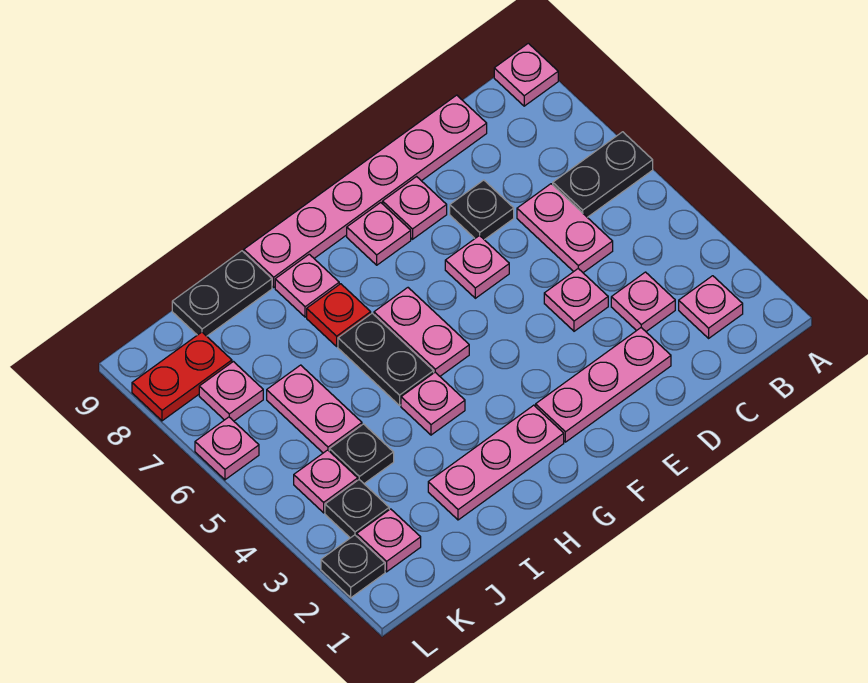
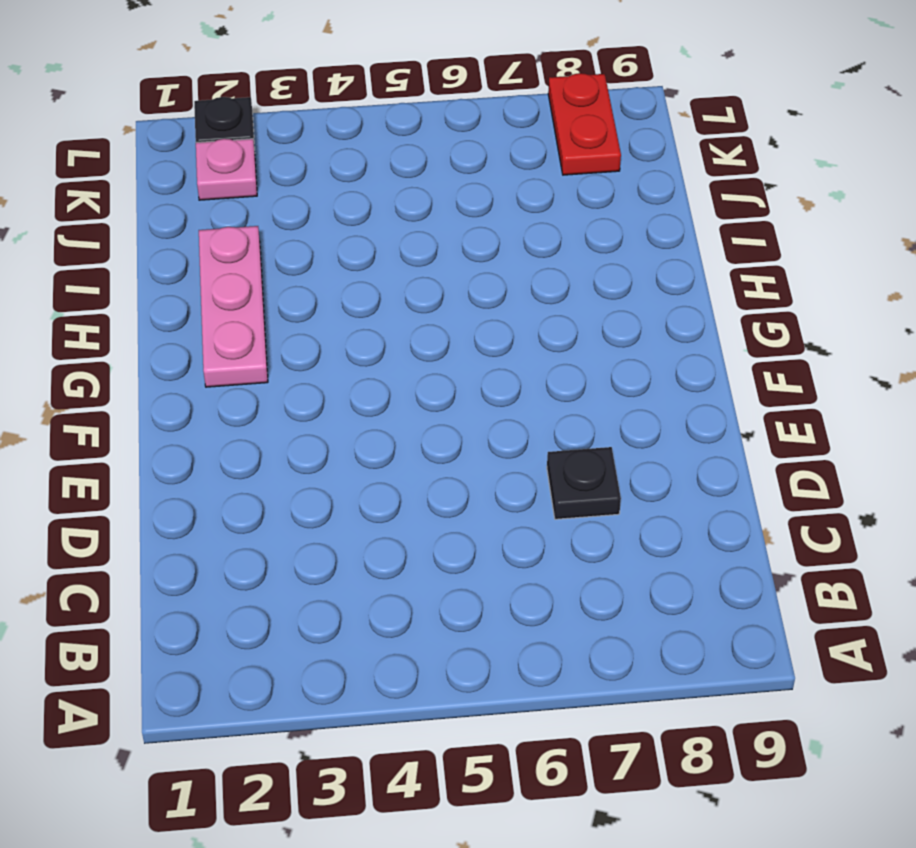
none -> black plate A6:B6 level 1
none -> pink plate A9 level 1
none -> pink plate B2 level 1

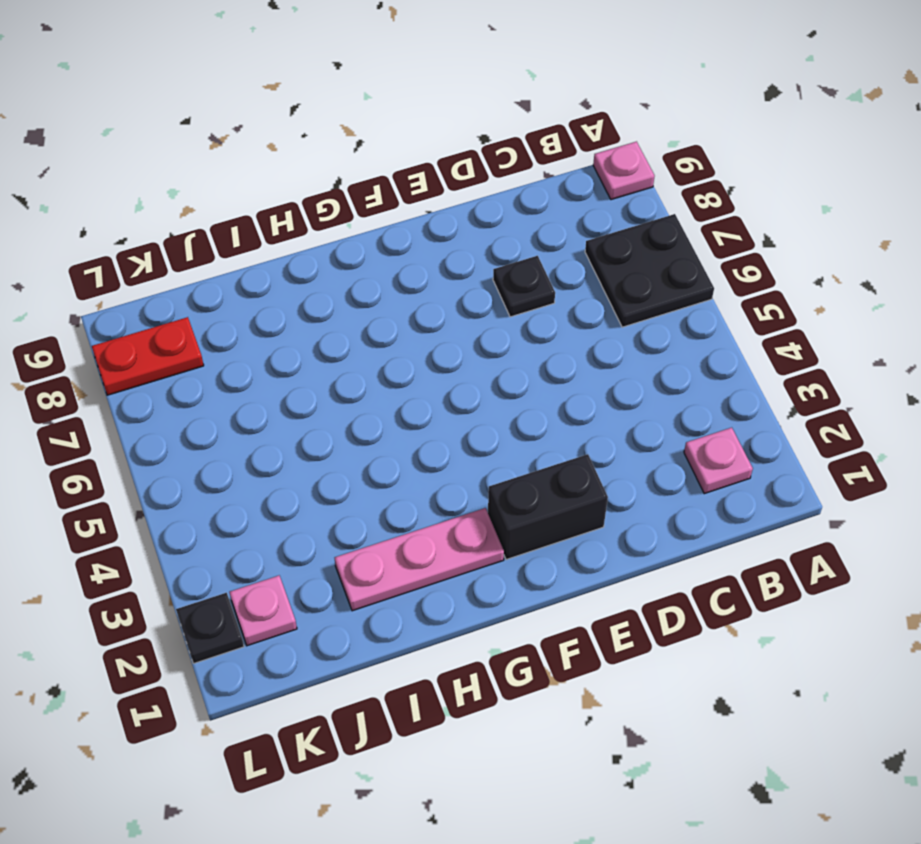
black plate A6:B7 level 1 -> black plate A6:B6 level 1
black brick E2:F2 level 1 -> pink plate D2:F2 level 1
none -> pink plate C3 level 1
none -> pink plate C5:C6 level 1
none -> pink plate C9:H9 level 1

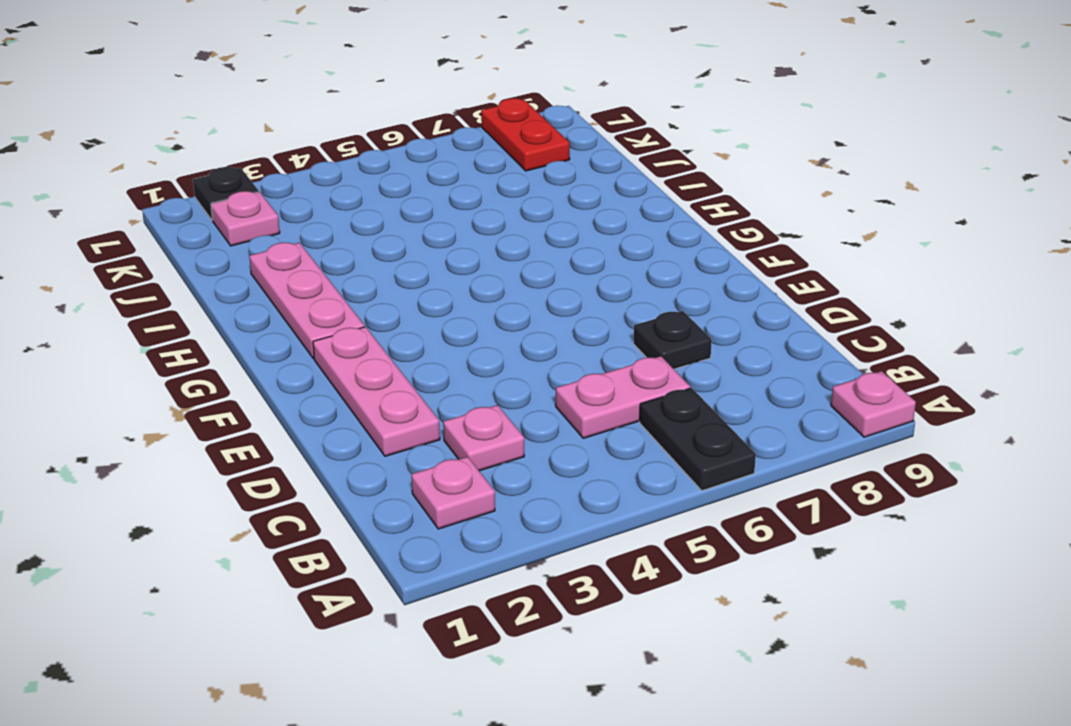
none -> pink plate C9:H9 level 1
none -> pink plate D4 level 1
none -> pink plate E6 level 1

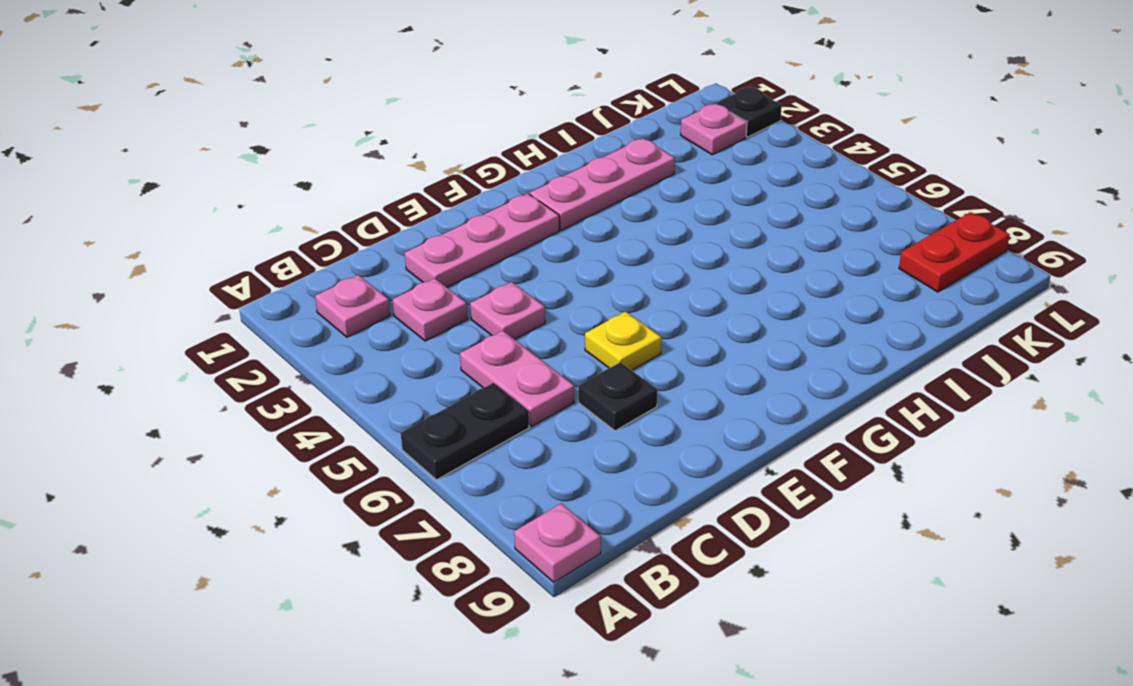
yellow plate E6 level 1 -> pink plate E6 level 1
none -> pink plate C9:H9 level 1
none -> pink plate E8 level 1
none -> pink plate F8 level 1

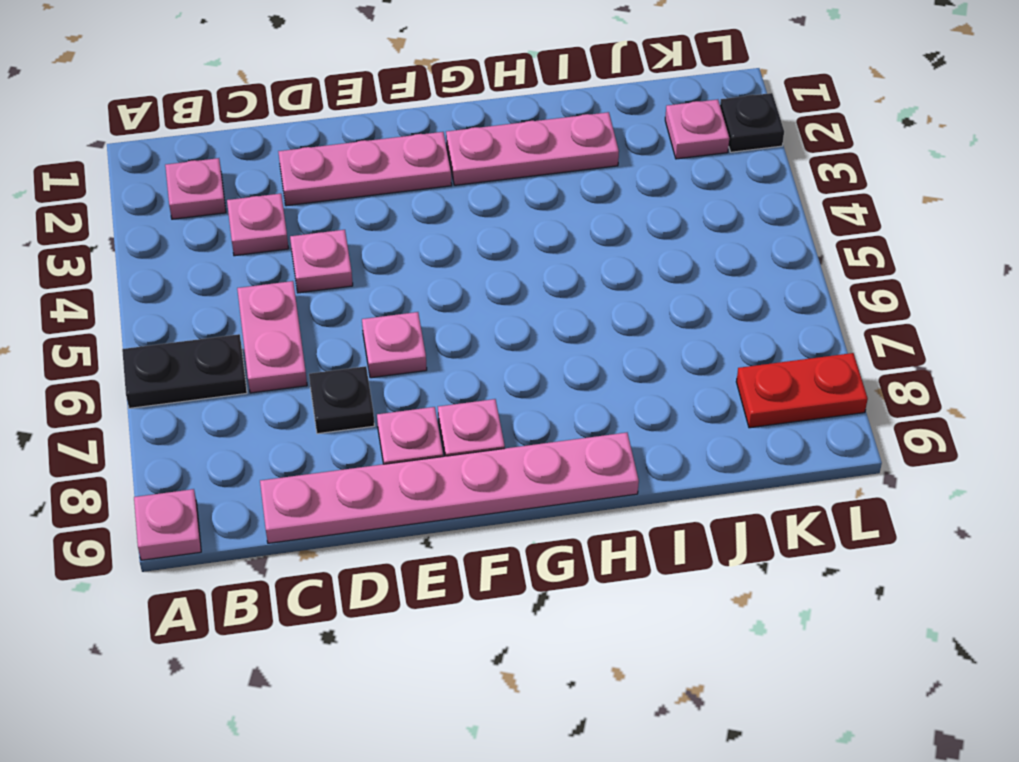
none -> pink plate G5:G6 level 1
none -> pink plate H4 level 1
none -> black plate H5:H6 level 1

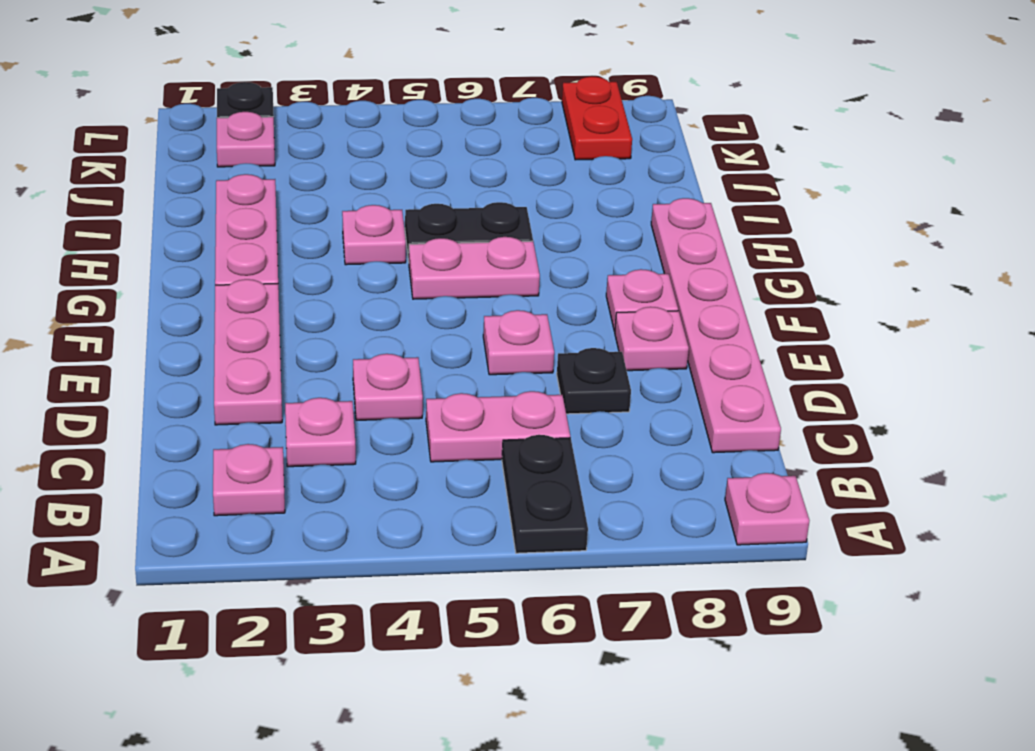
none -> red plate H7 level 1
none -> pink plate H8 level 1
none -> black plate I9:J9 level 1

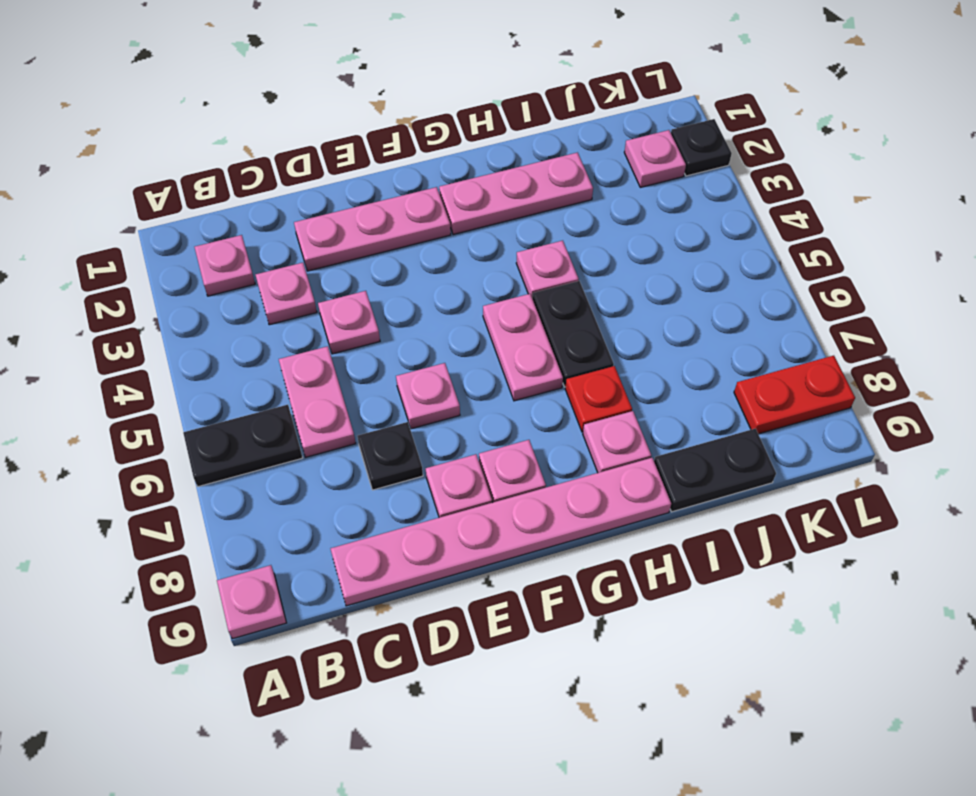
none -> black plate J4 level 1
none -> pink plate J5:J6 level 1
none -> black plate K3 level 1

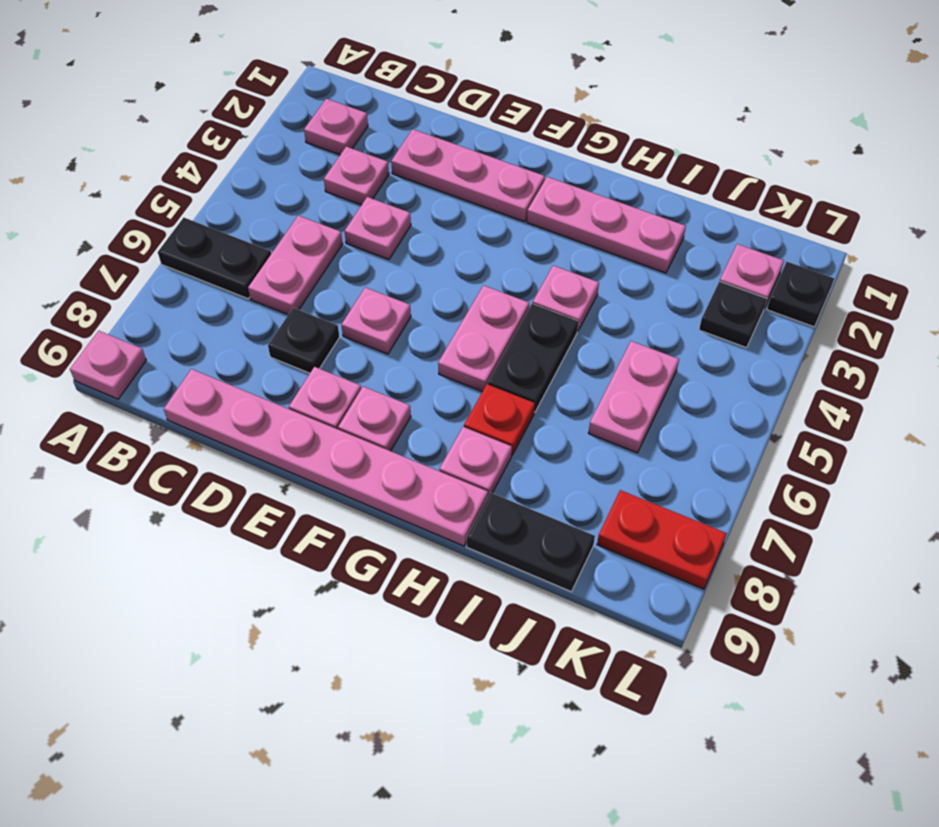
none -> black plate J4 level 1
none -> pink plate K4 level 1
none -> pink plate K7 level 1

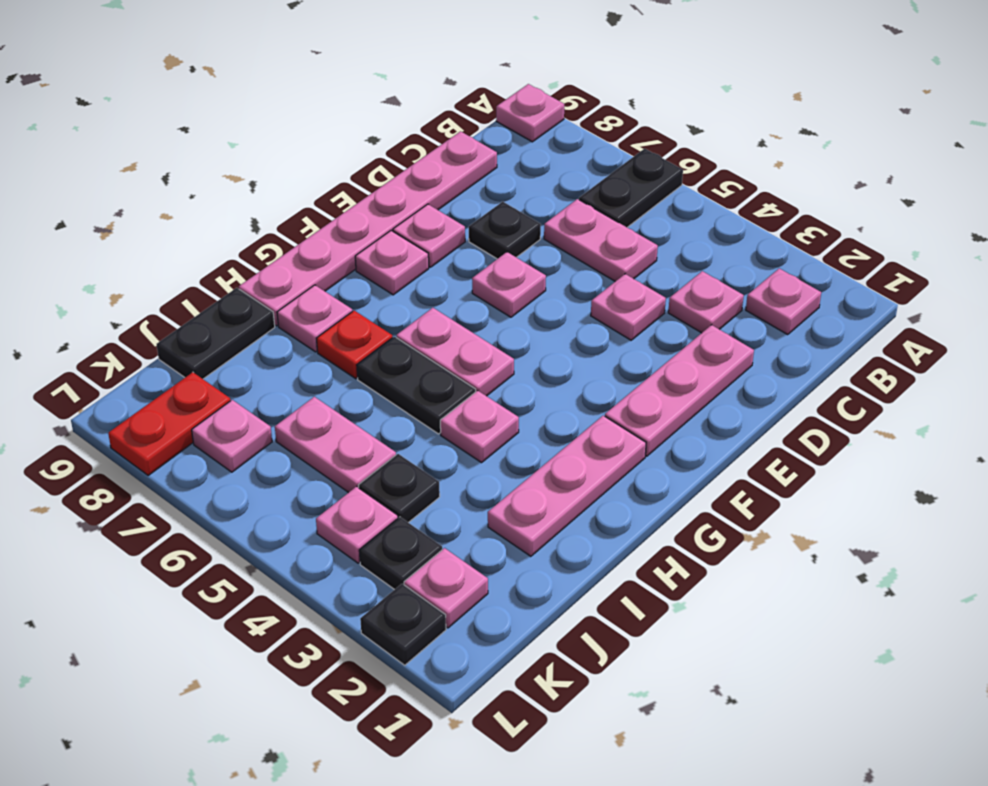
none -> pink plate L6 level 1

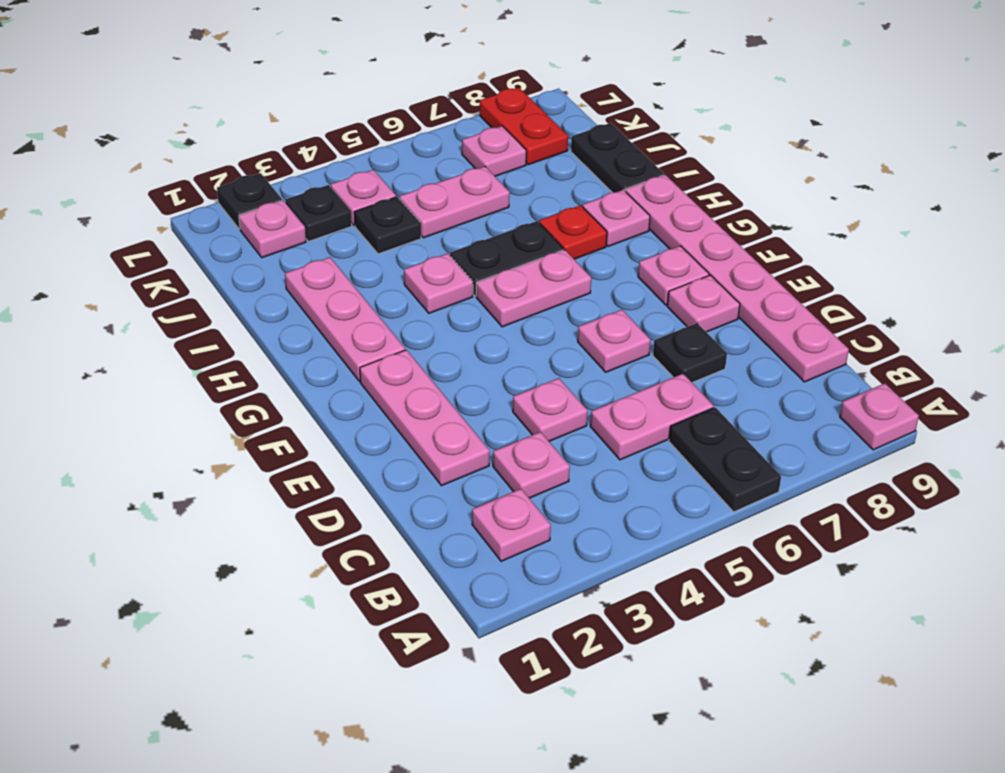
none -> pink plate L6 level 1

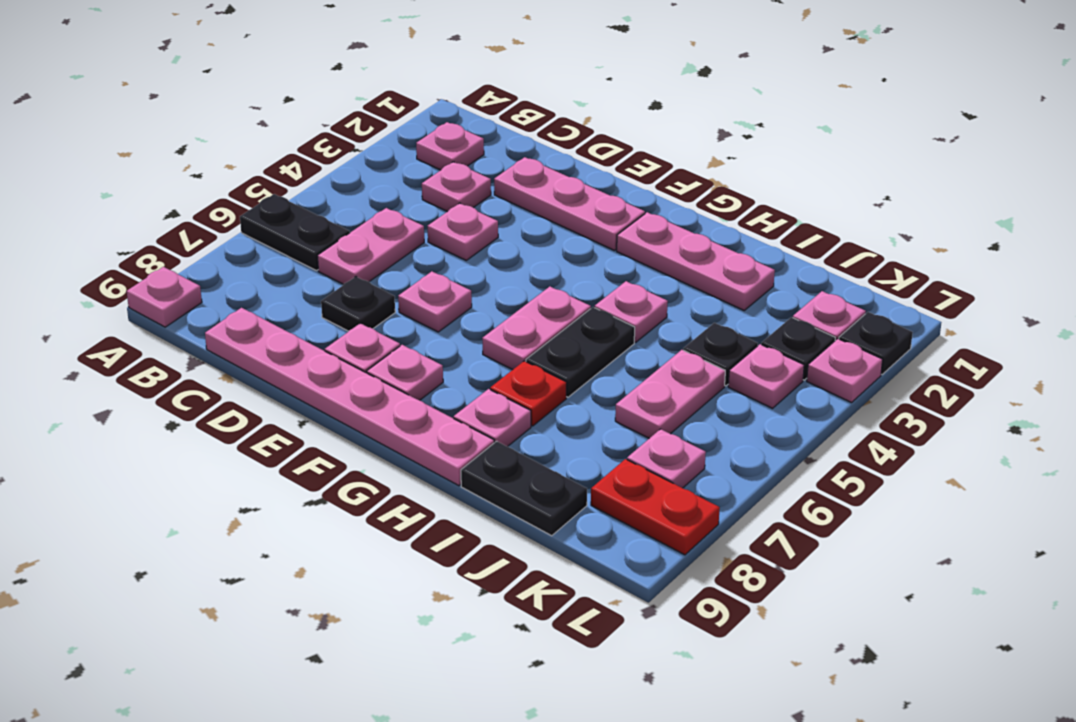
pink plate L3 level 1 -> pink plate L6 level 1

